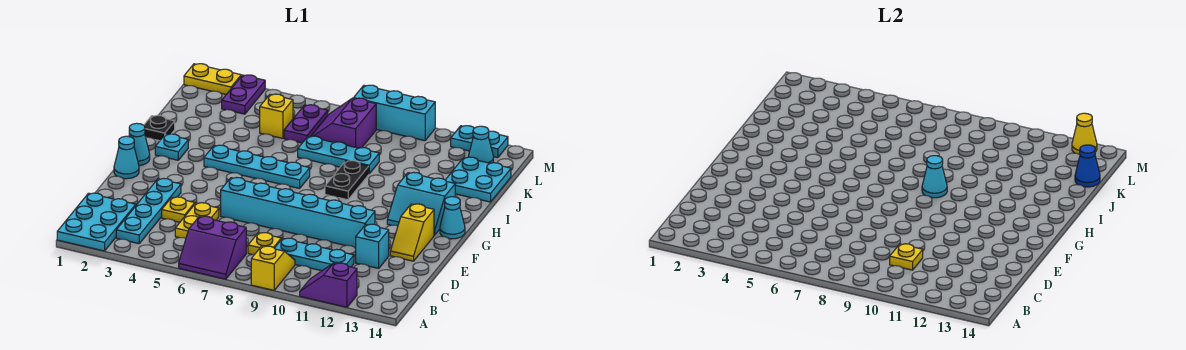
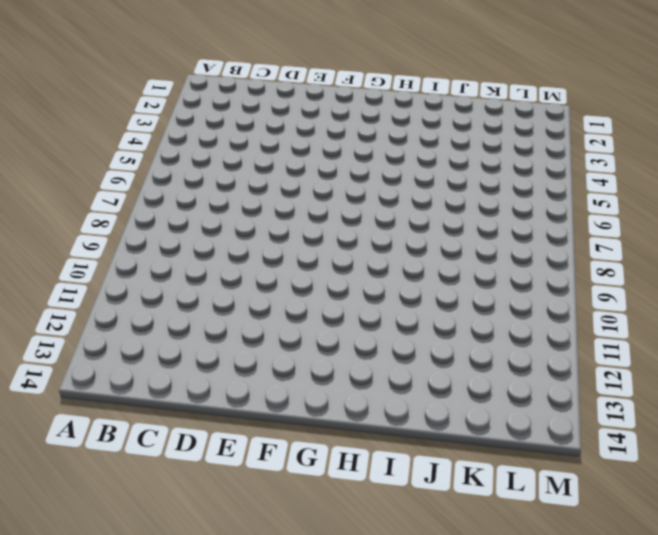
none -> cyan plate A1:C2 level 1
none -> purple slope A6:B7 level 1 top B
none -> yellow slope A9:B9 level 1 top A
none -> purple slope A11:A12 level 1 top 12

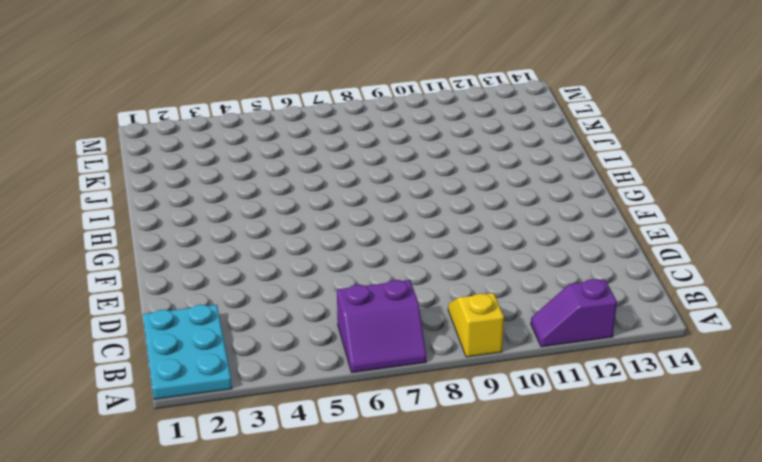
none -> cyan plate B3:E3 level 1
none -> yellow plate C5:D5 level 1
none -> yellow plate C8 level 1
none -> cyan plate C9:C11 level 1

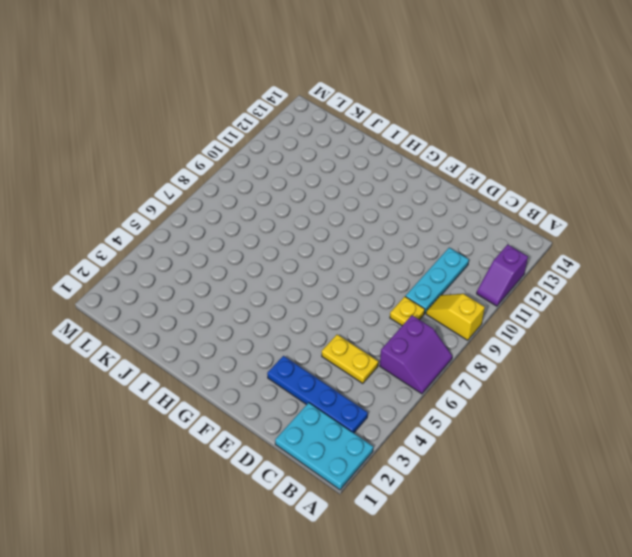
blue plate B3:E3 level 1 -> cyan plate B3:E3 level 1
none -> yellow plate D4 level 1
none -> cyan brick D12 level 1
none -> cyan brick E6:E11 level 1
none -> yellow slope E13:F13 level 1 top F

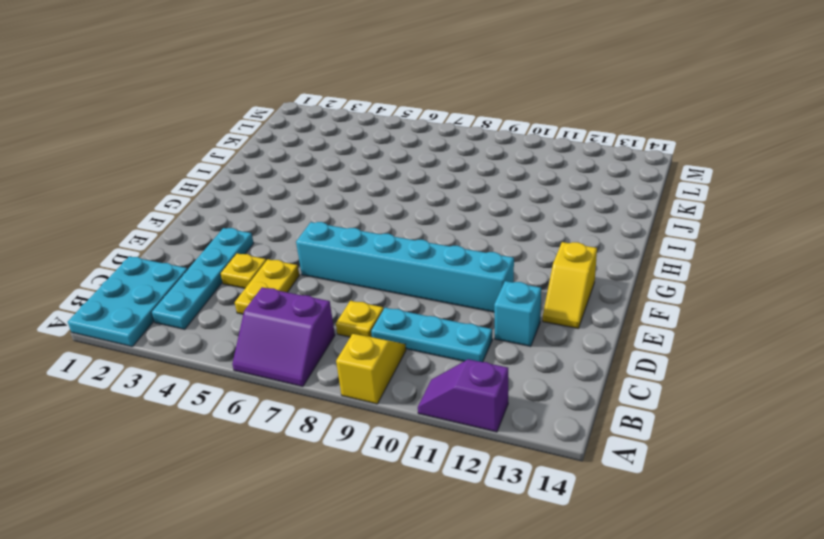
none -> cyan cone F1 level 1
none -> cyan cone G1 level 1
none -> cyan slope G12:H13 level 1 top H
none -> cyan cone G14 level 1

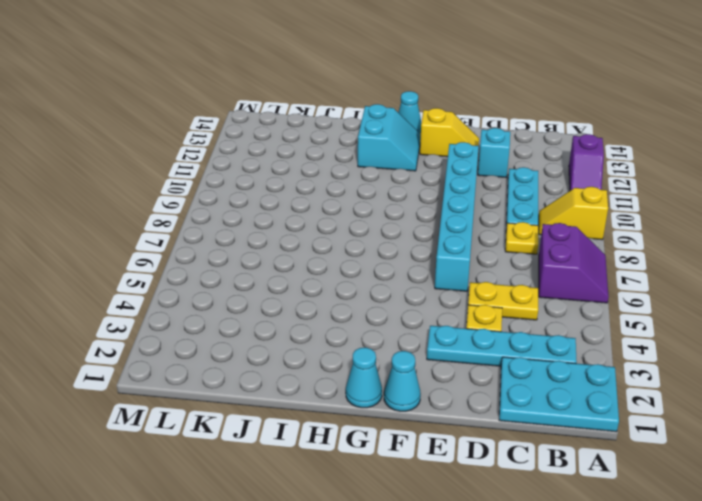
none -> cyan plate H2 level 1
none -> cyan plate H4:H7 level 1
none -> black plate H9:I9 level 1
none -> black plate I1 level 1

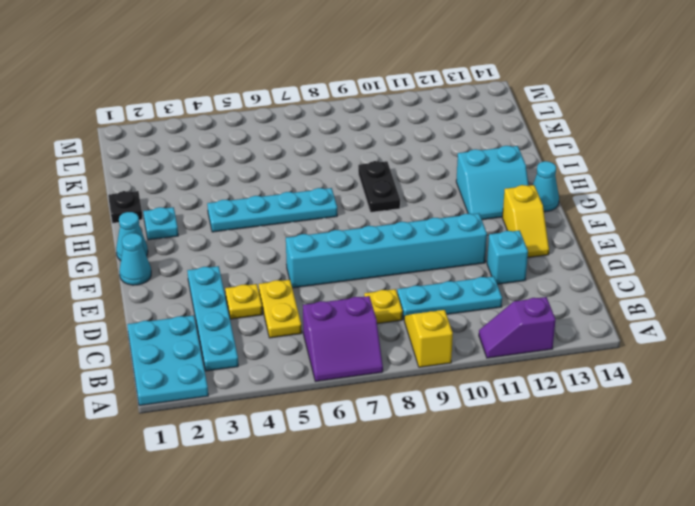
none -> cyan plate J7:J9 level 1
none -> cyan plate J13:K14 level 1
none -> yellow brick K5 level 1
none -> purple plate K6:L6 level 1

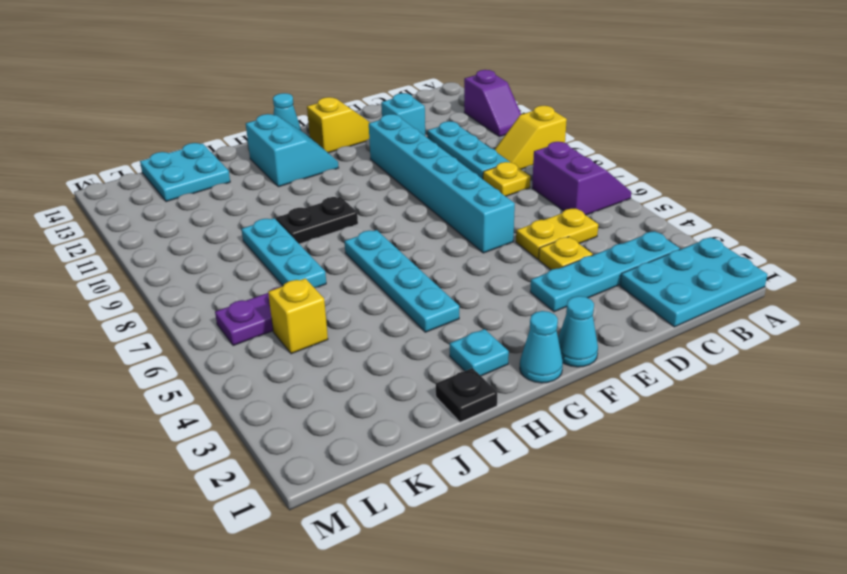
none -> purple slope K7:L8 level 1 top 8
none -> purple plate L3:M3 level 1
none -> cyan cone L13 level 1
none -> yellow plate M1:M2 level 1

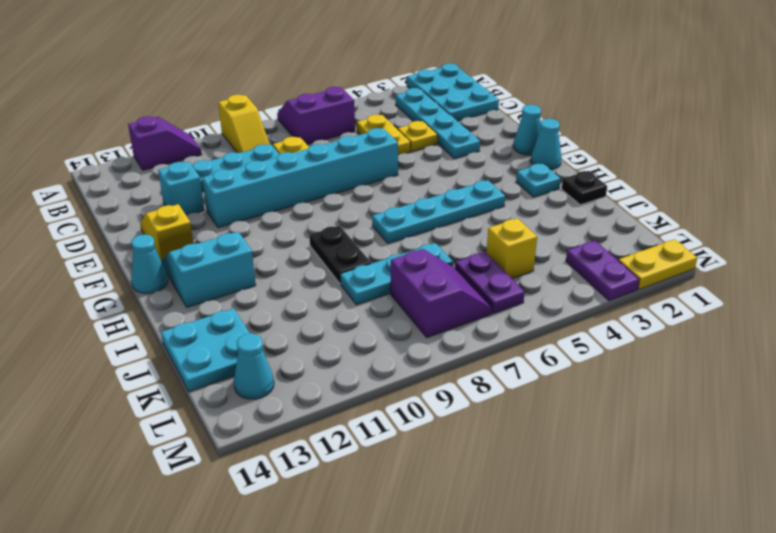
none -> cyan brick M8:M10 level 1
none -> cyan plate M12:M13 level 1
none -> yellow plate C10 level 2
none -> cyan cone H9 level 2

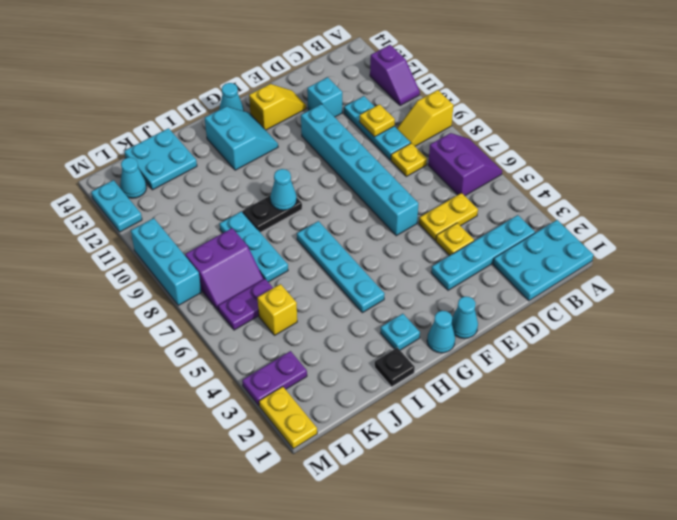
none -> blue cone K14 level 2
none -> yellow cone M13 level 2

